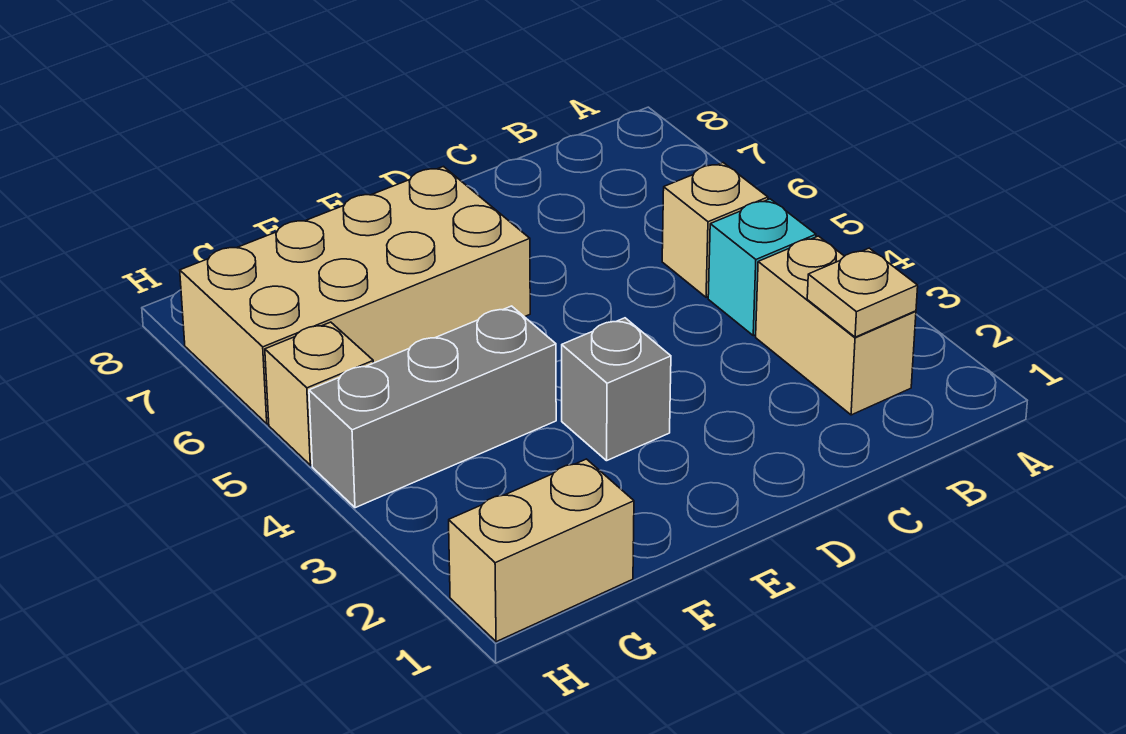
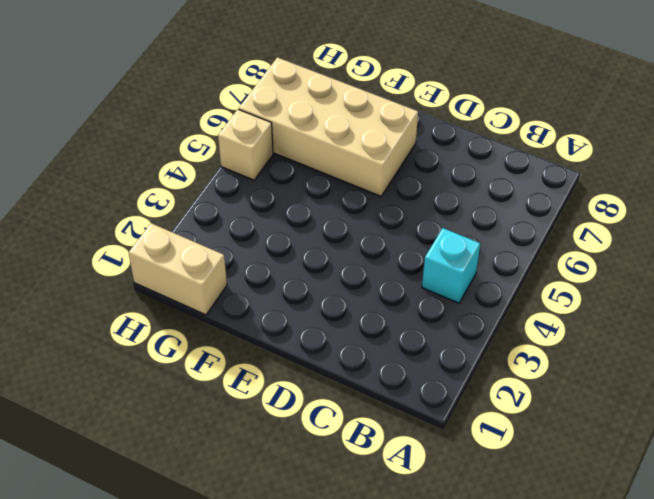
none -> tan brick B2:B3 level 1
none -> tan brick B5 level 1

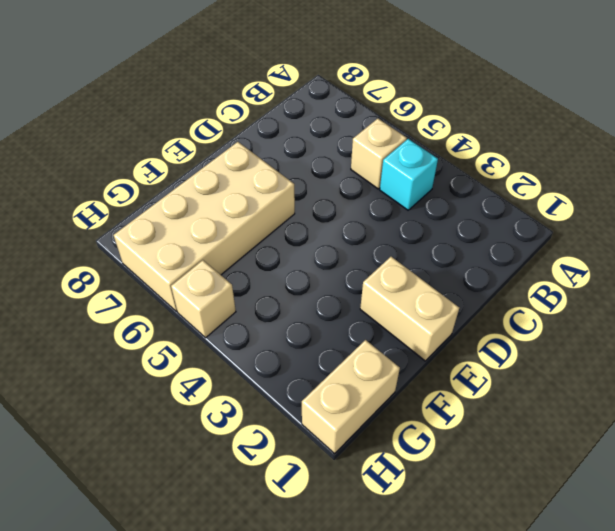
tan brick E1:E2 level 1 -> tan brick B2:B3 level 1
none -> grey brick E3 level 1
none -> grey brick F4:H4 level 1

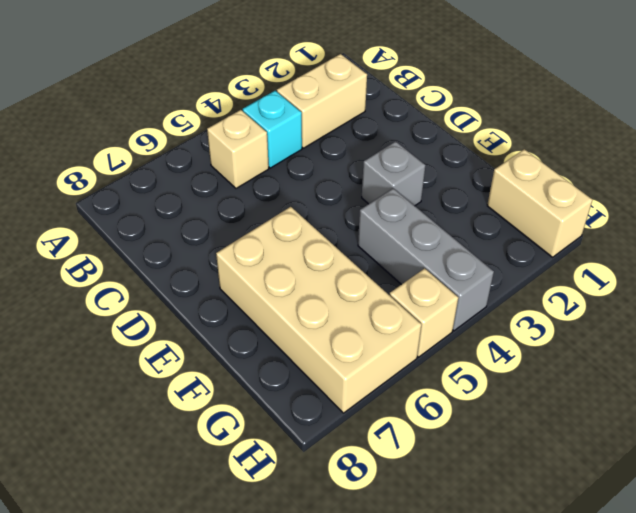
none -> tan plate B2 level 2

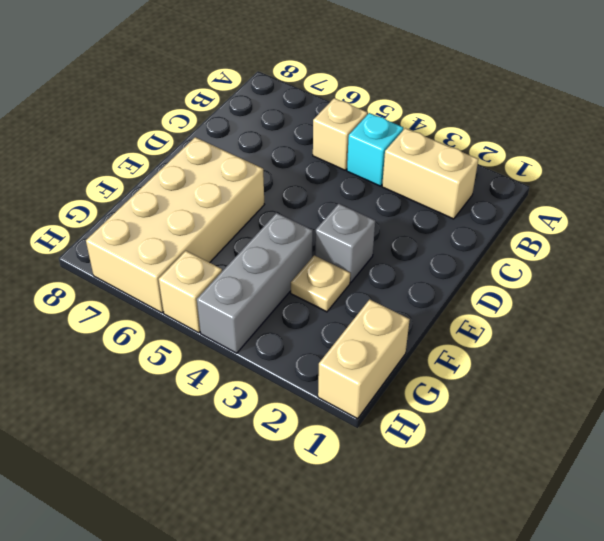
tan plate F3 level 1 -> tan plate B2 level 2

